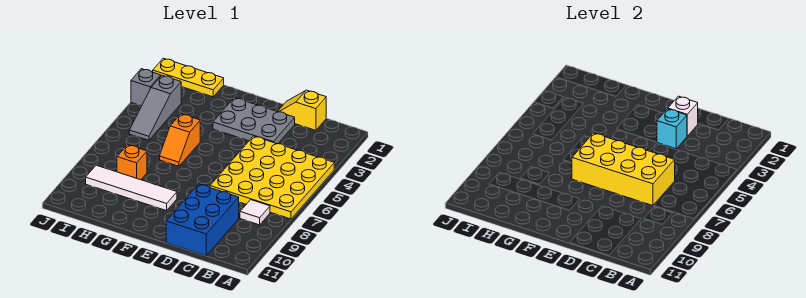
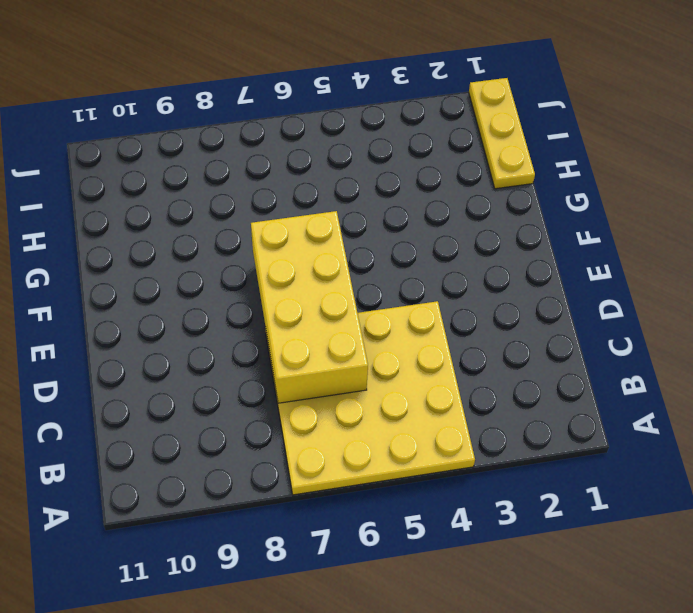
none -> white tile B8 level 1
none -> yellow slope C1:D1 level 1 top C
none -> blue brick C9:D11 level 1

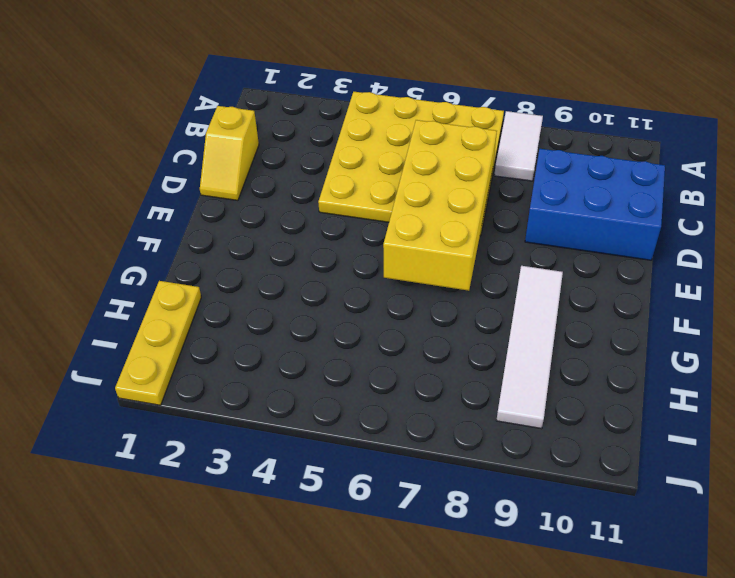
white tile A8:B8 level 1 -> white tile B8 level 1
none -> grey plate D2:F3 level 1
none -> orange slope G5:G6 level 1 top 5
none -> orange brick H8 level 1

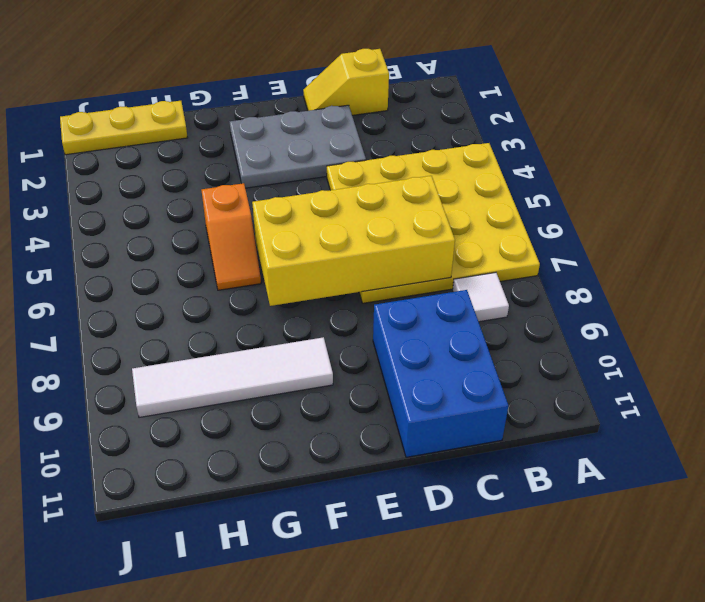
none -> orange brick H8 level 1
none -> grey slope I3:I5 level 1 top 3
none -> grey brick J3 level 1

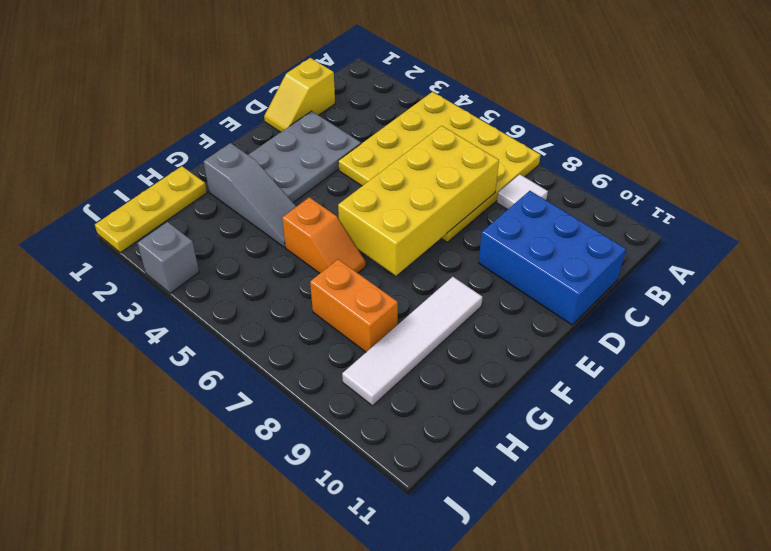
grey slope G2:G4 level 1 top 2 -> grey slope I3:I5 level 1 top 3
orange brick H7:H8 level 1 -> orange brick H8 level 1
none -> white brick D2 level 2
none -> cyan brick D3 level 2

